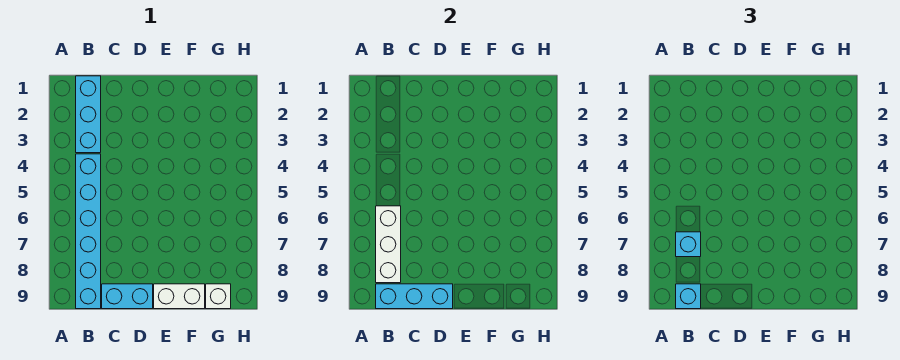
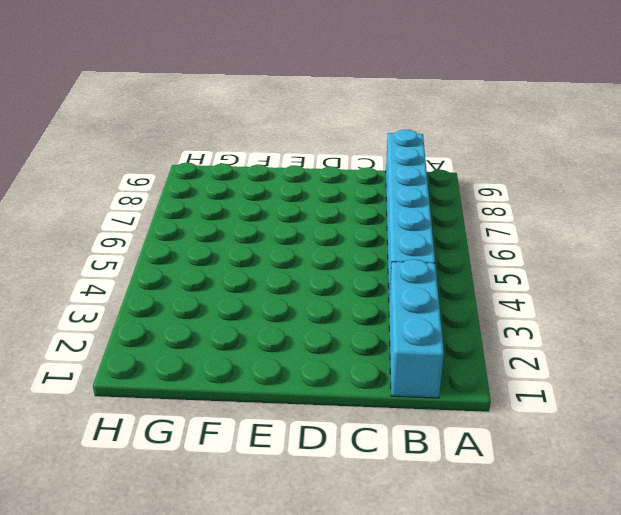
none -> cyan brick C9:D9 level 1
none -> white brick E9:F9 level 1

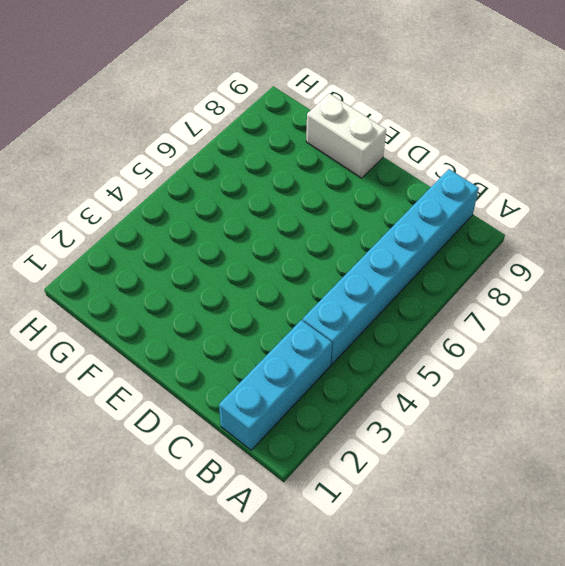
none -> cyan brick C9:D9 level 1
none -> white brick G9 level 1

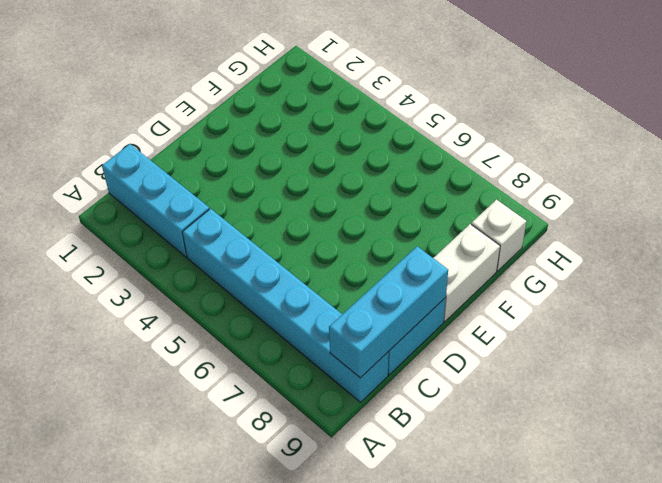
none -> white brick B6:B8 level 2
none -> cyan brick B7 level 3

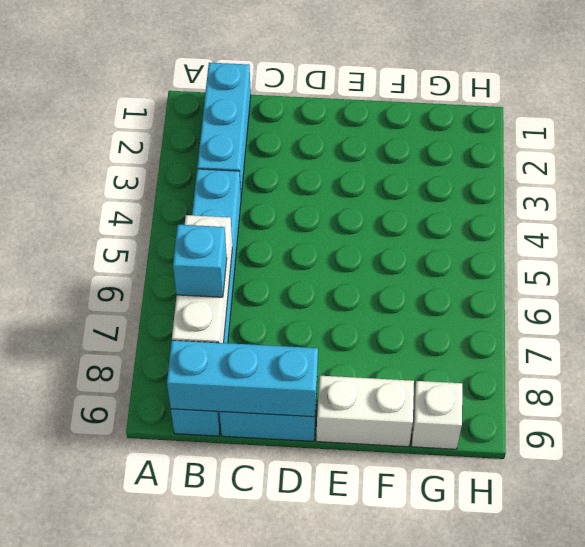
none -> cyan brick B9 level 3

